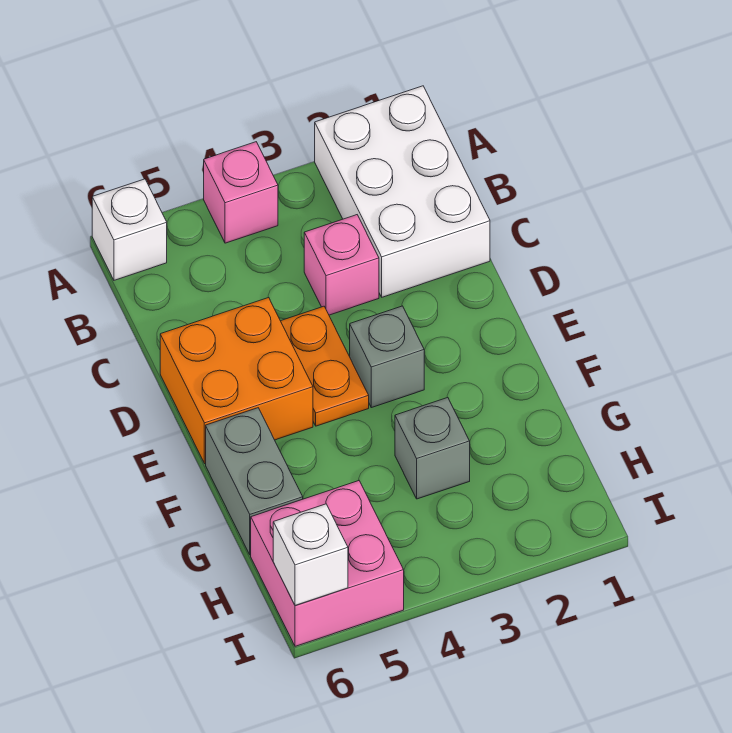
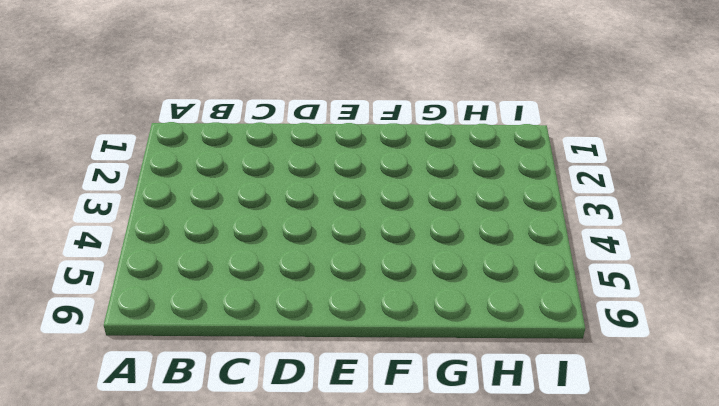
none -> white brick A1:C2 level 1
none -> pink brick A4 level 1

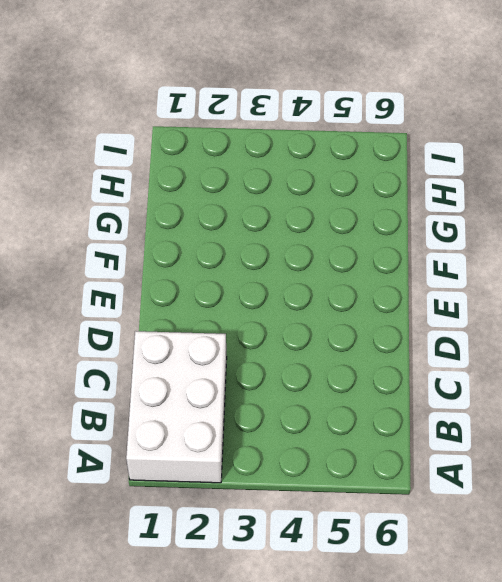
none -> pink brick A4 level 1
none -> white brick A6 level 1

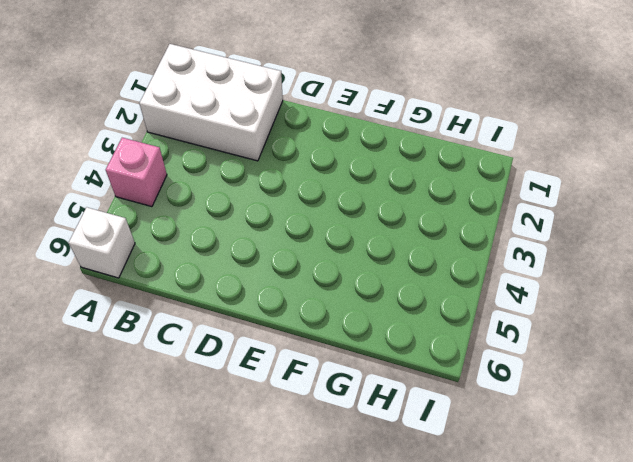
none -> pink brick C3 level 1
none -> orange plate D4:E4 level 1

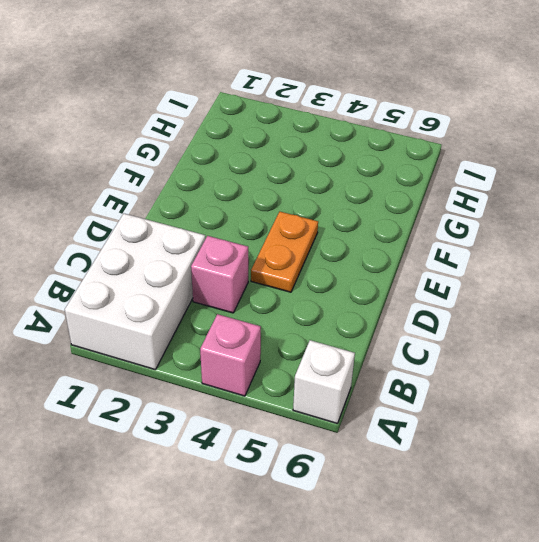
none -> orange brick D5:E6 level 1
none -> grey brick E3 level 1

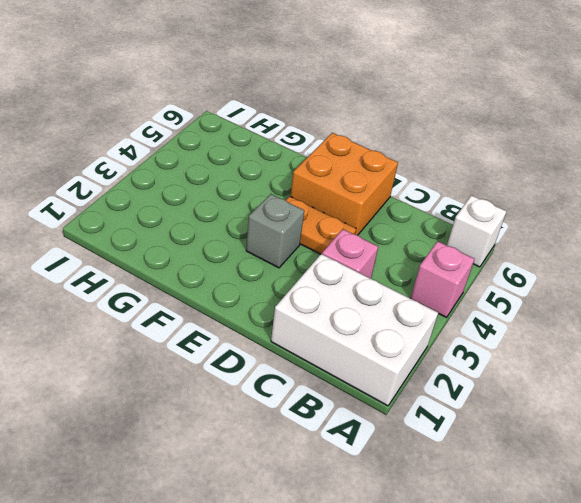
none -> grey brick F6:G6 level 1
none -> grey brick G3 level 1

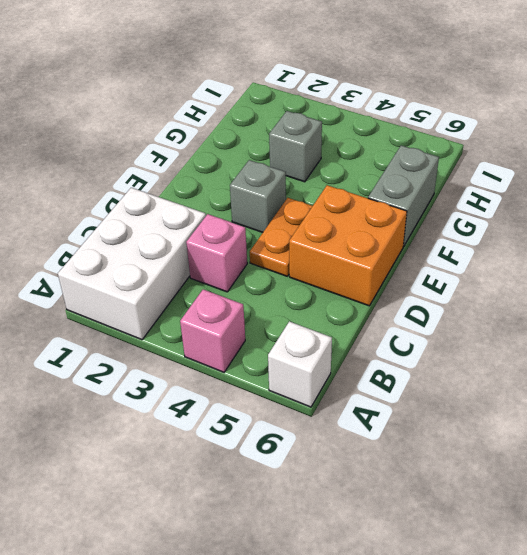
none -> pink brick H5:I6 level 1
none -> white brick I6 level 2

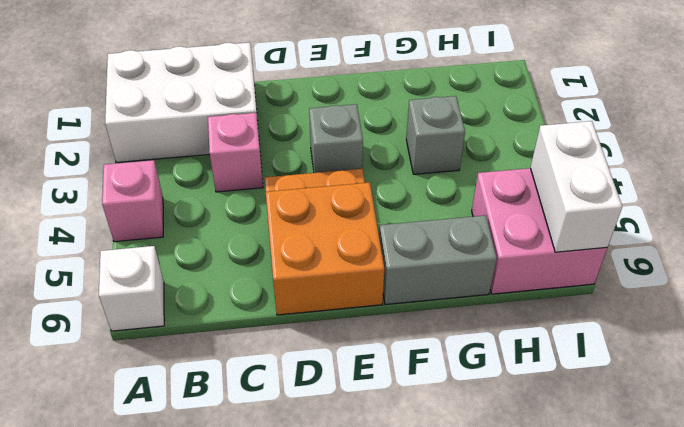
white brick I5:I6 level 2 -> white brick I6 level 2

